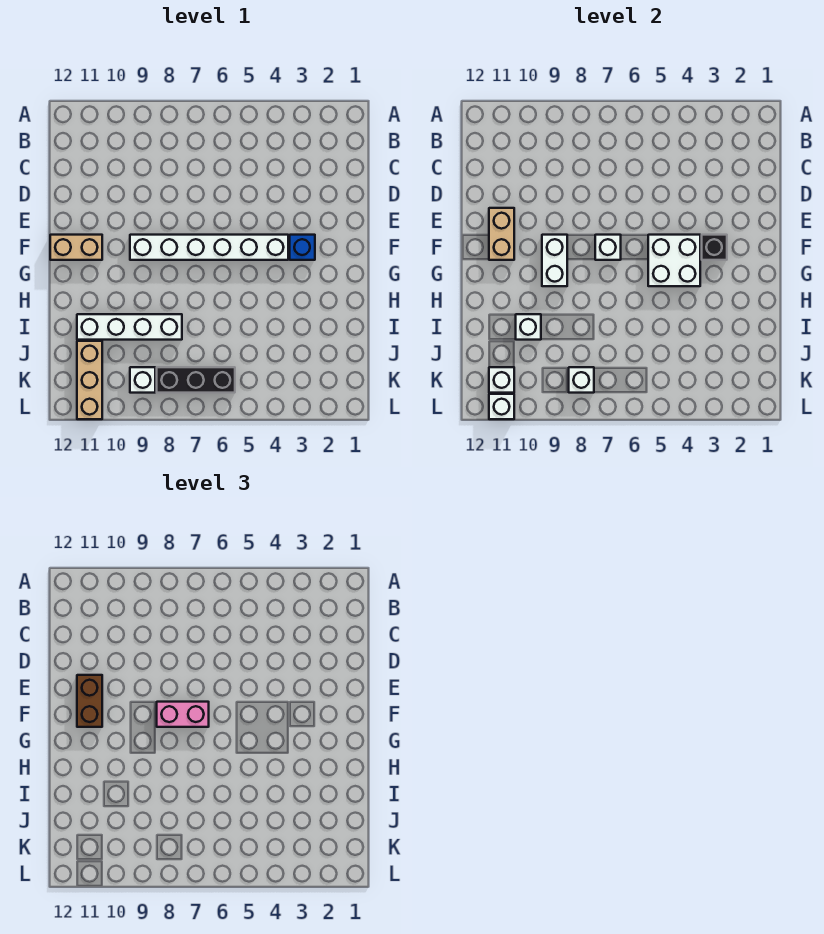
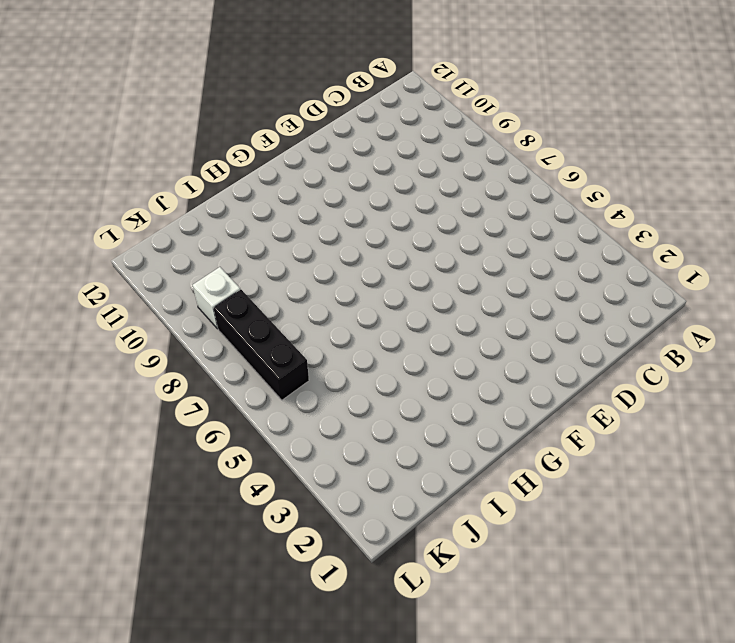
none -> blue brick F3 level 1
none -> white brick F4:F9 level 1
none -> tan brick F11:F12 level 1

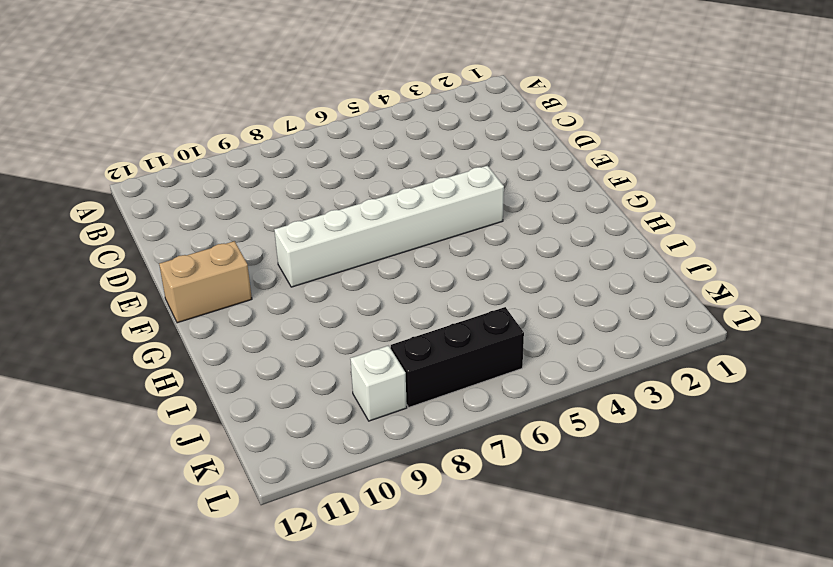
none -> blue brick F3 level 1
none -> white brick I8:I11 level 1
none -> tan brick J11:L11 level 1

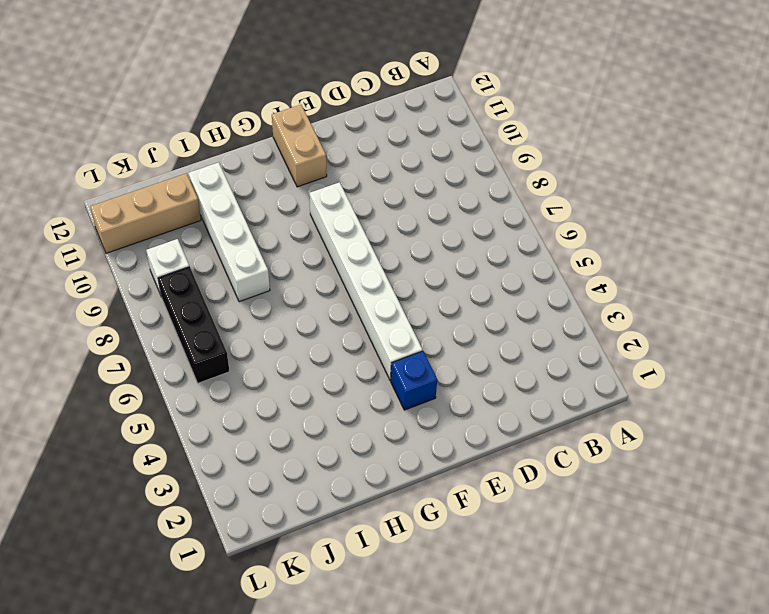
none -> tan brick E11:F11 level 2
none -> black brick F3 level 2
none -> white brick F4:G5 level 2

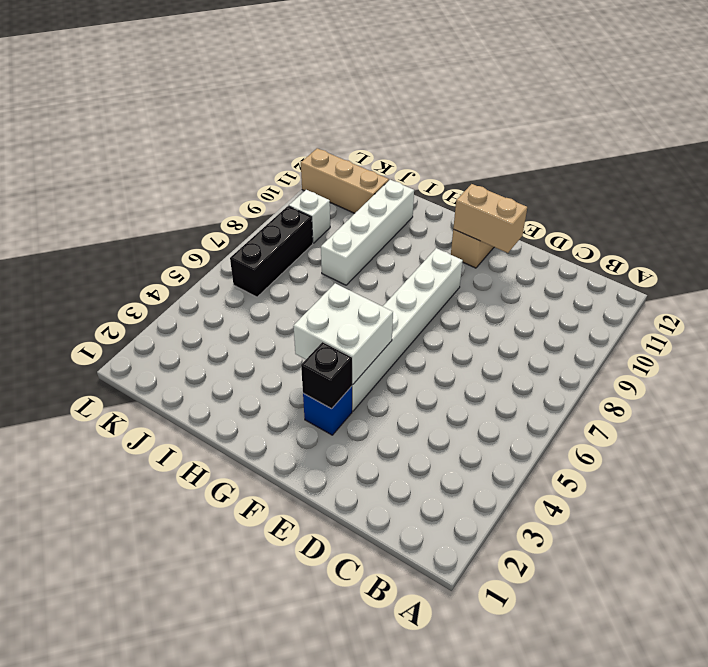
none -> white brick F7 level 2
none -> white brick F9:G9 level 2
none -> white brick I10 level 2

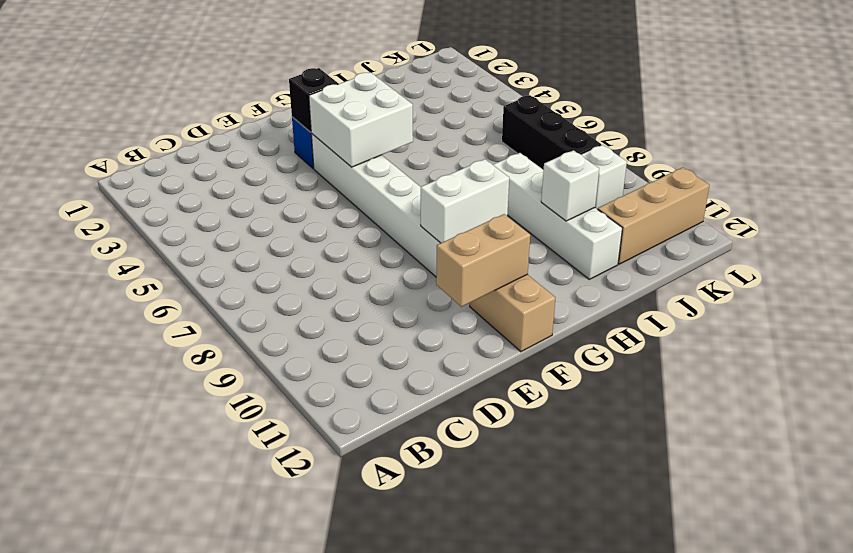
none -> white brick F7 level 2
none -> white brick K8 level 2
none -> white brick K11 level 2

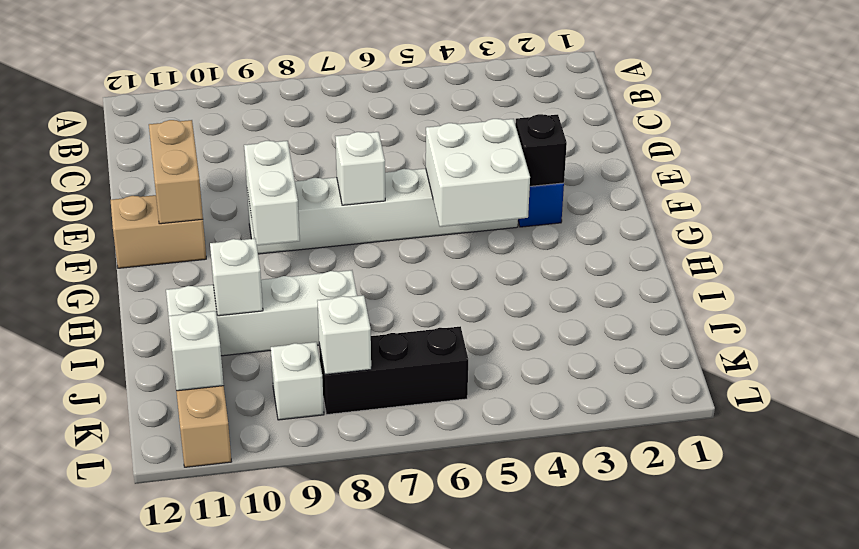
none -> white brick L11 level 2
none -> brown brick E11:F11 level 3
none -> pink brick F7:F8 level 3

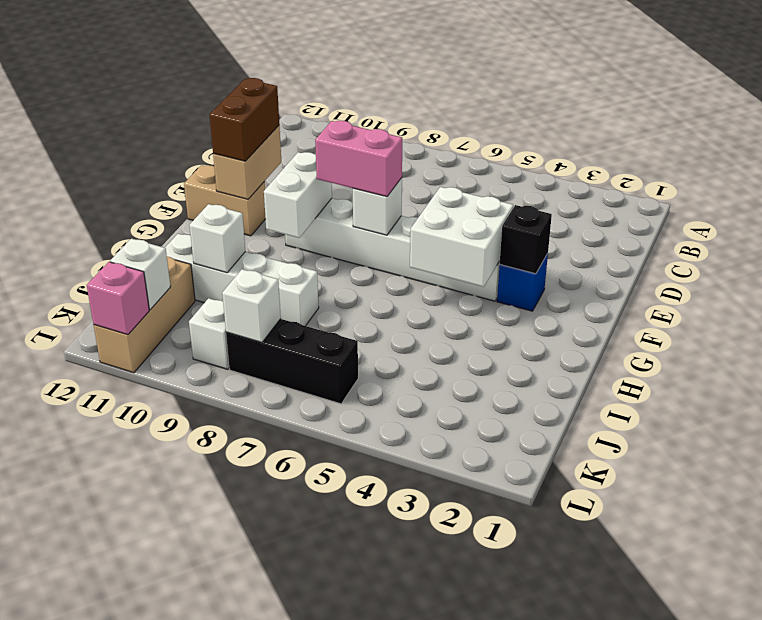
pink brick L11 level 2 -> white brick L11 level 2

